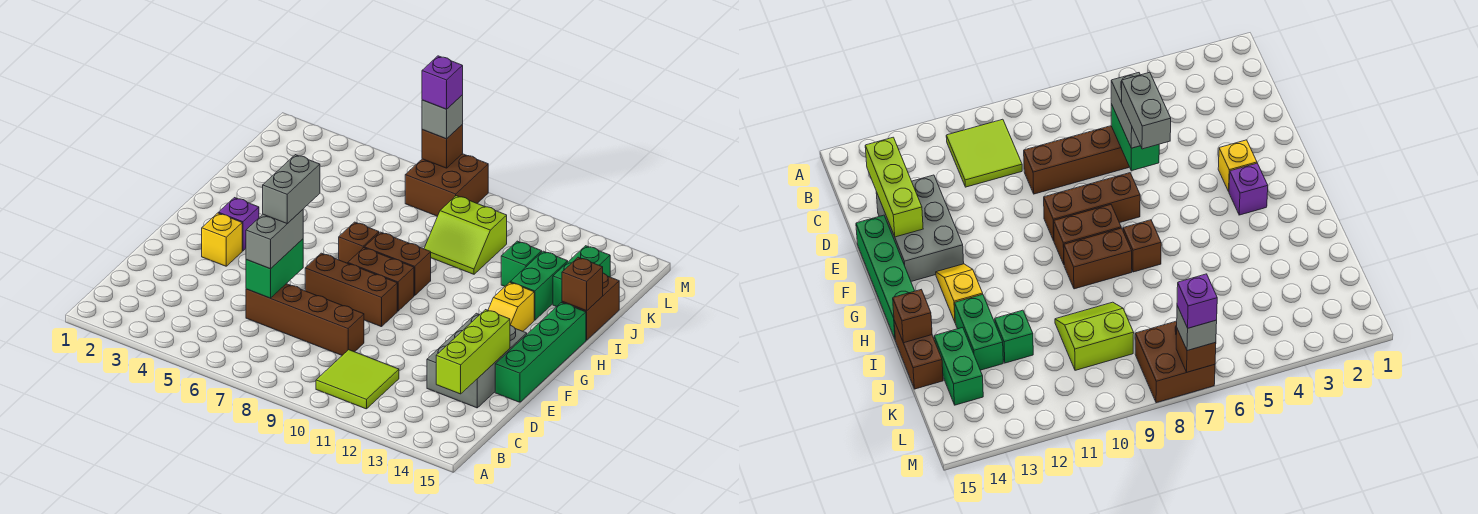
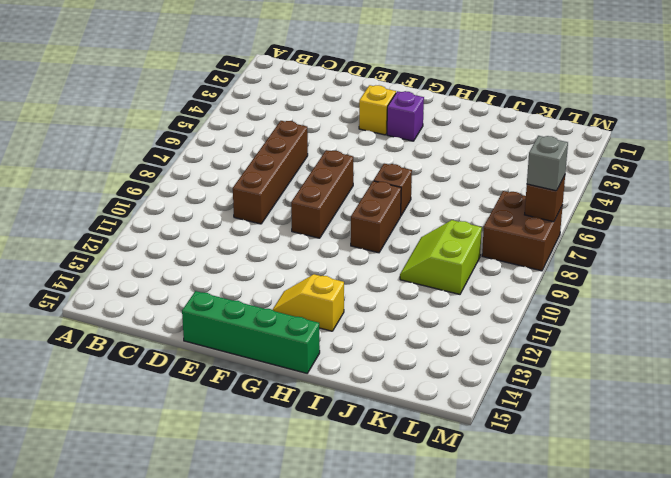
none -> lime tile B10:C11 level 1
none -> grey brick D13:F14 level 1
none -> brown brick G8:G9 level 1

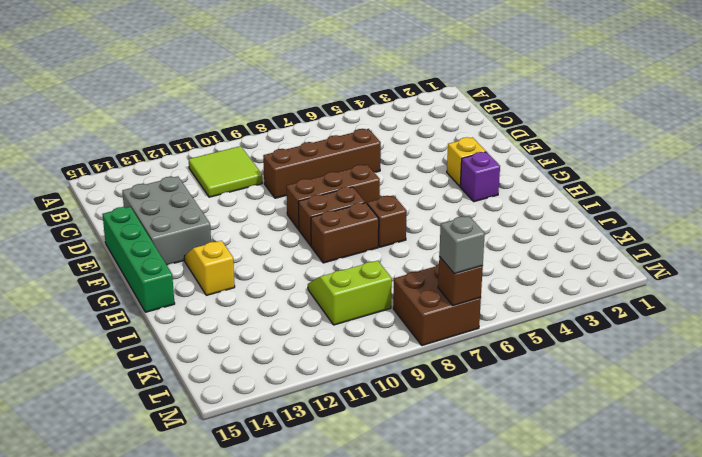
none -> green brick I13:J13 level 1
none -> brown brick I15:J15 level 1
none -> green brick J12 level 1

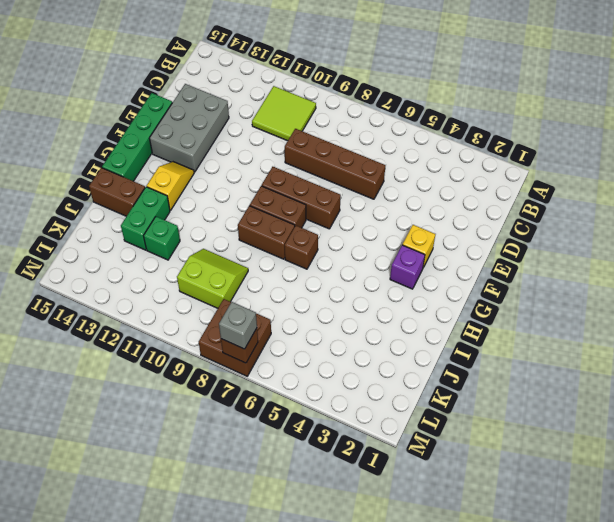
brown brick I14:I15 level 1 -> brown brick I15:J15 level 1
none -> green brick J14:K14 level 1
none -> lime brick C14:E14 level 2
none -> green brick D6:E6 level 2

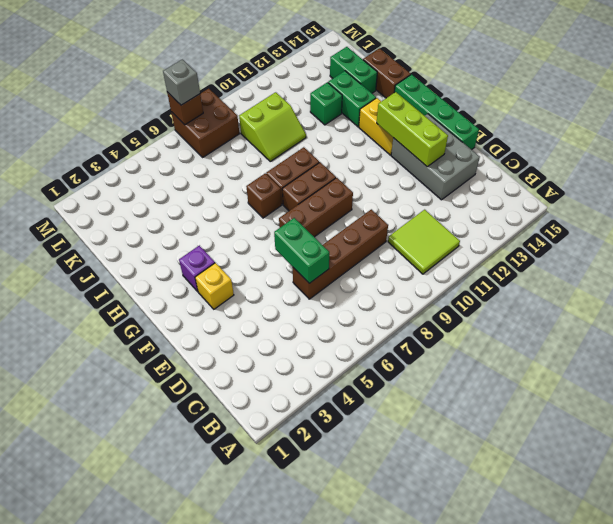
lime brick E13:G13 level 2 -> lime brick C14:E14 level 2
none -> brown brick I15 level 2
none -> grey brick D6:E6 level 3
none -> grey brick E6:F6 level 4

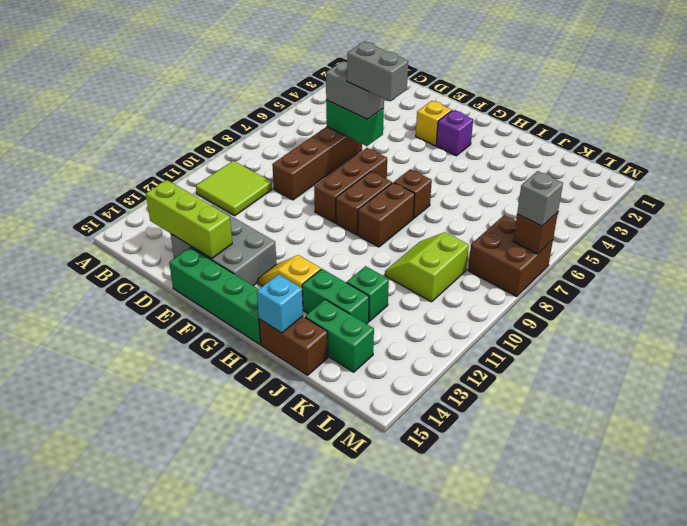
cyan brick I15 level 2 -> brown brick I15 level 2
none -> purple brick M7 level 4

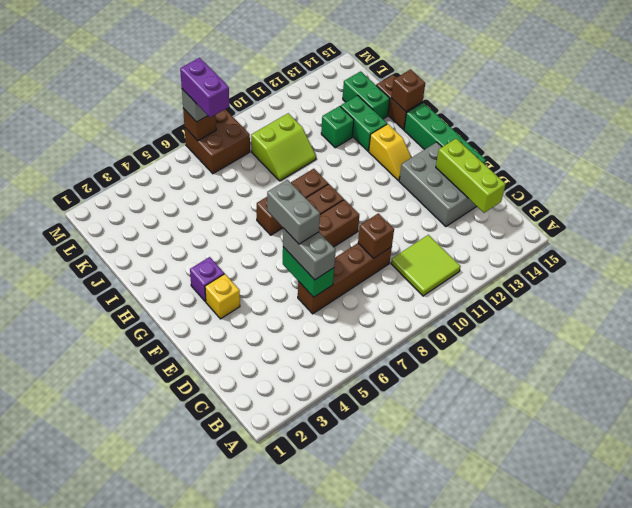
brown brick D9 level 2 -> none
purple brick L7:M7 level 4 -> purple brick M7 level 4

